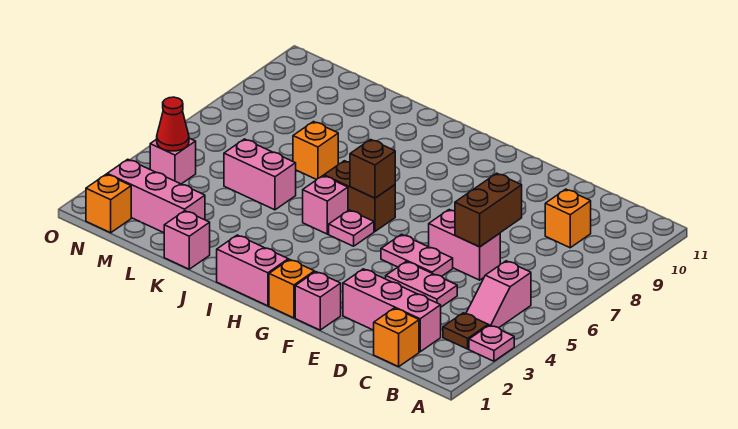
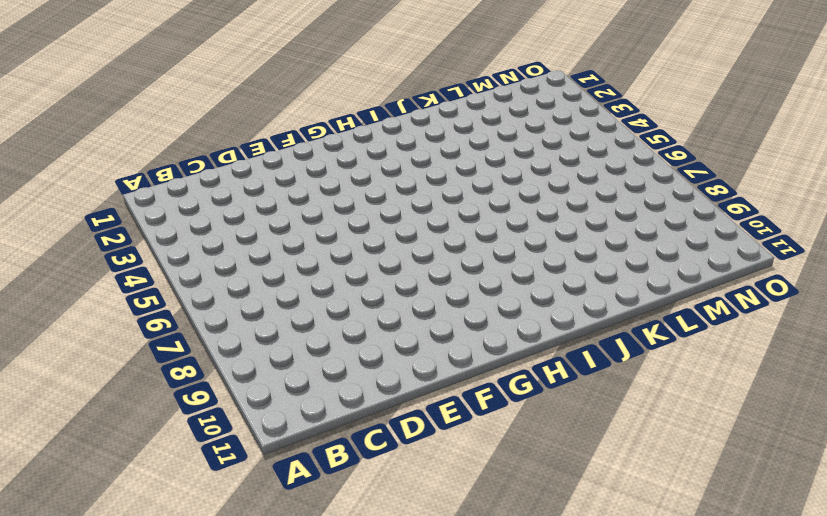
none -> pink plate A3 level 1
none -> brown plate B3 level 1
none -> pink slope B4:B5 level 1 top 5

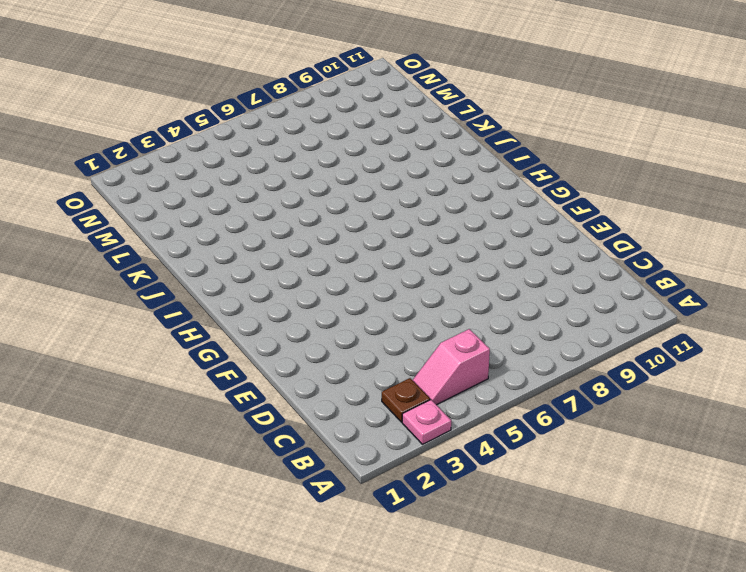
none -> orange brick C1 level 1
none -> pink brick C2:E2 level 1
none -> orange brick C9 level 1

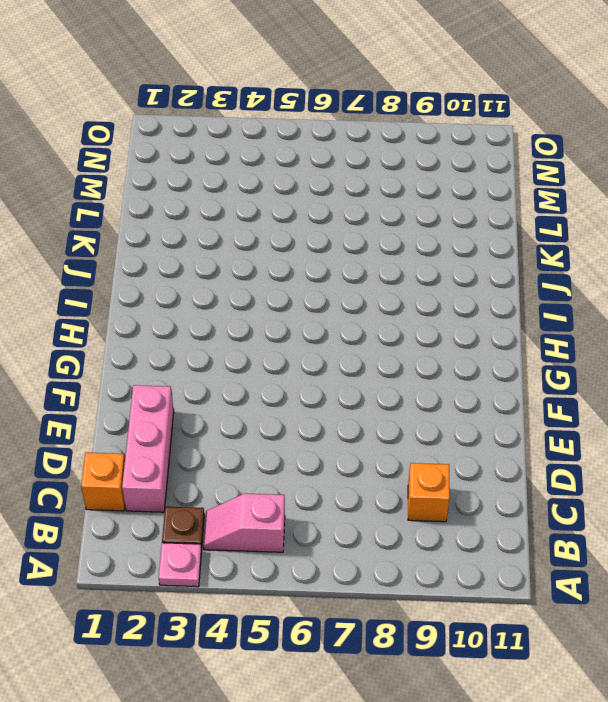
none -> pink plate D4:E4 level 1
none -> pink brick D6:E6 level 1
none -> pink plate E5:F5 level 1

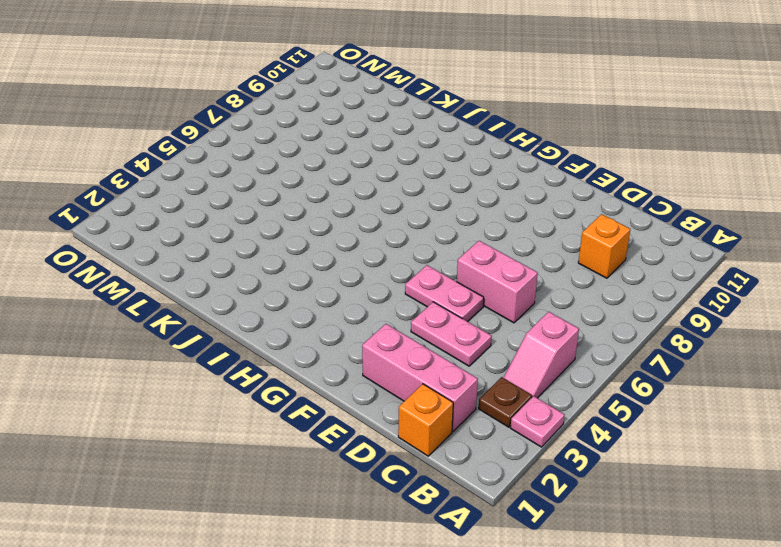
none -> pink brick F1 level 1
none -> orange brick G1 level 1
none -> pink brick H1:I1 level 1

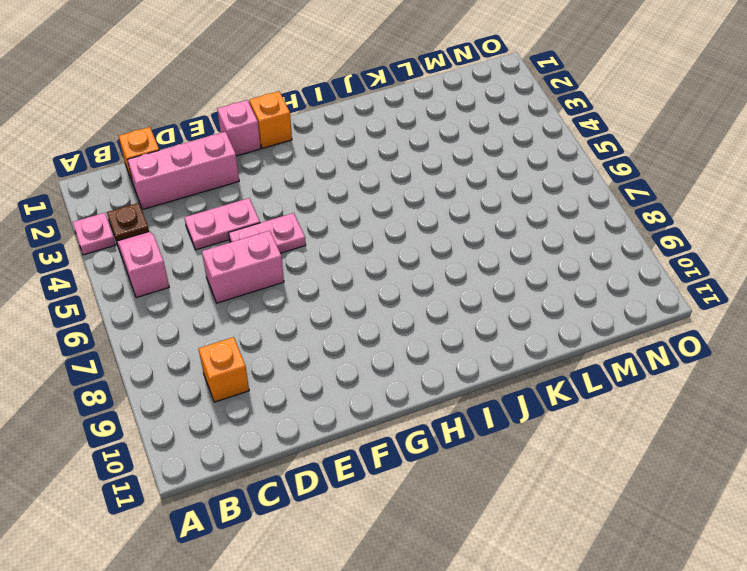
none -> pink brick H1:I1 level 1
none -> pink plate H5 level 1
none -> brown brick H6:I6 level 1

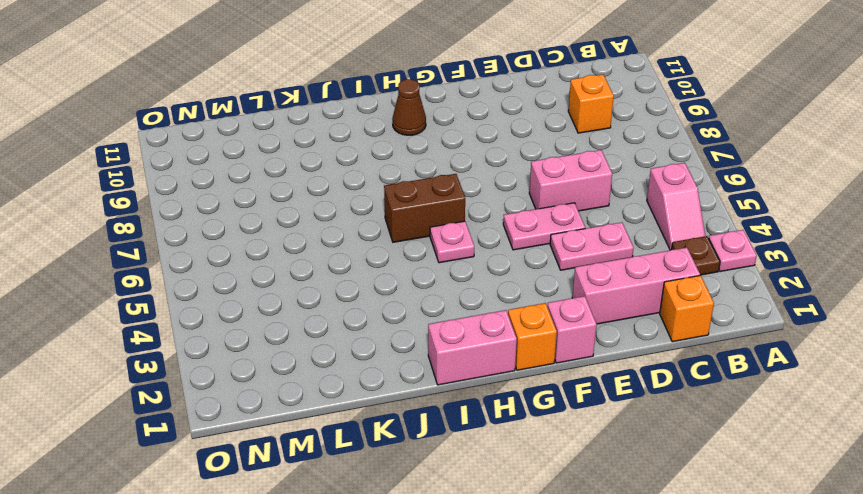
brown cone H10 level 1 -> none
none -> pink brick I5 level 1
none -> pink brick K1 level 1
none -> pink brick K5:L5 level 1

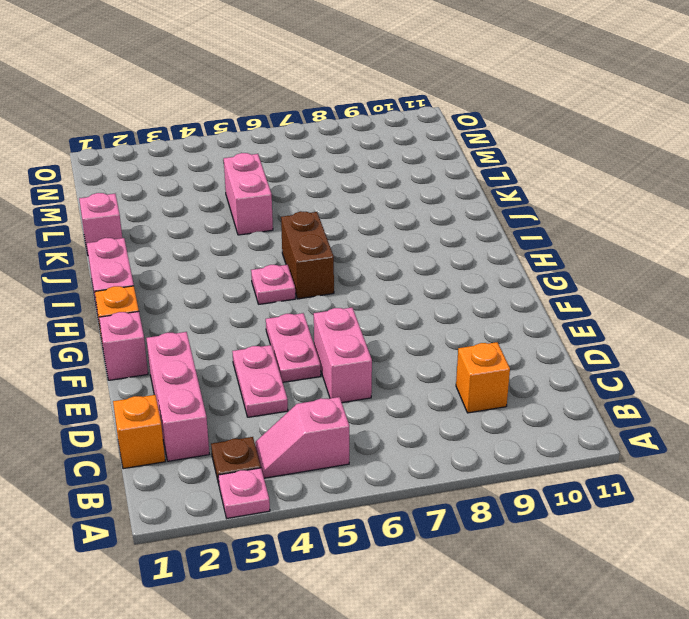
none -> pink brick I5 level 1
none -> orange brick K7 level 1
none -> pink brick L2:N2 level 1

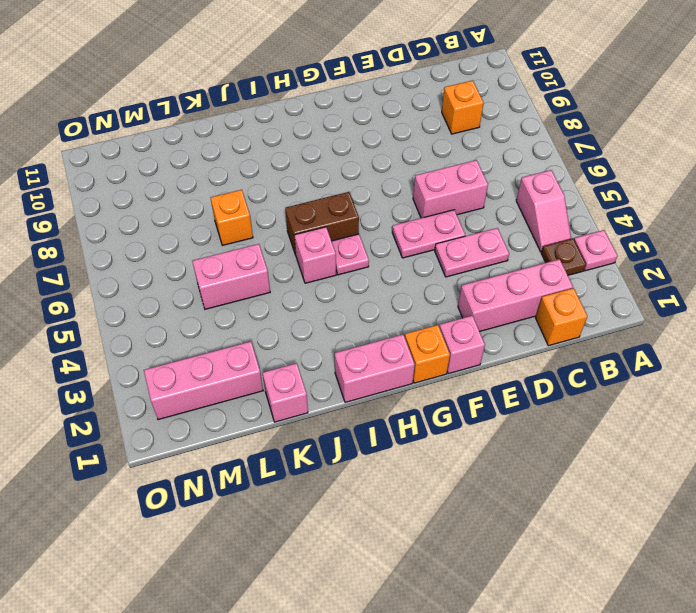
none -> orange brick N1 level 1
none -> pink brick N4 level 1
none -> brown brick D6:D7 level 2

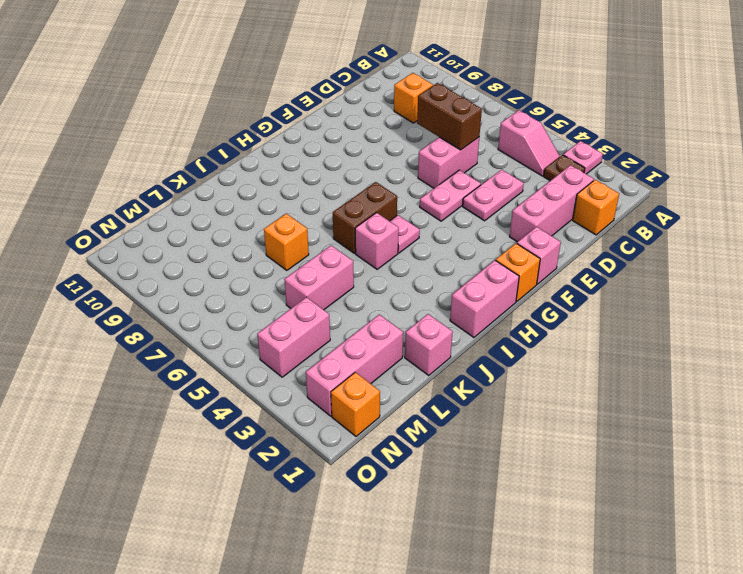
pink brick M4:N4 level 1 -> pink brick N4 level 1
none -> brown brick H6 level 2
none -> red cone N4 level 2

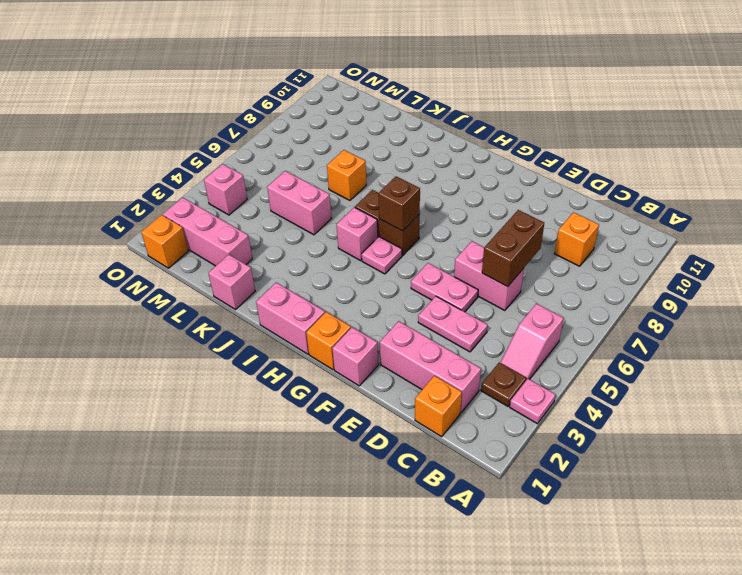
none -> red cone N4 level 2

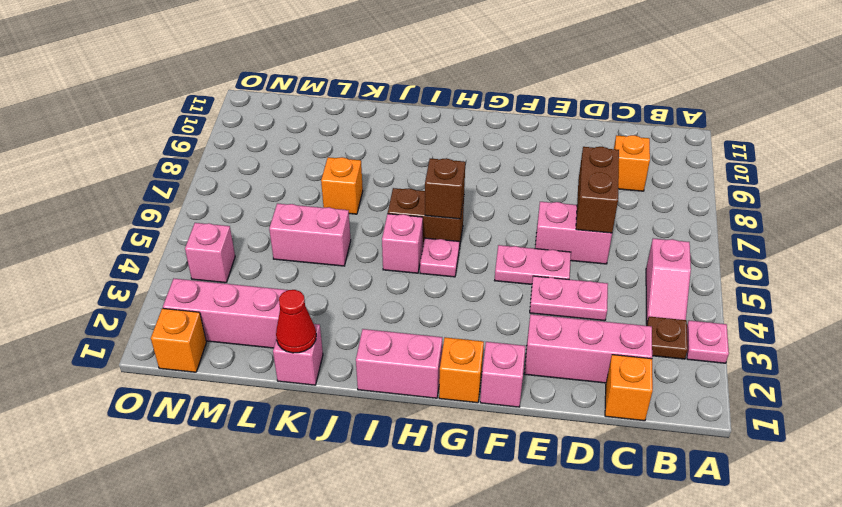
red cone K1 level 2 -> red cone N4 level 2

